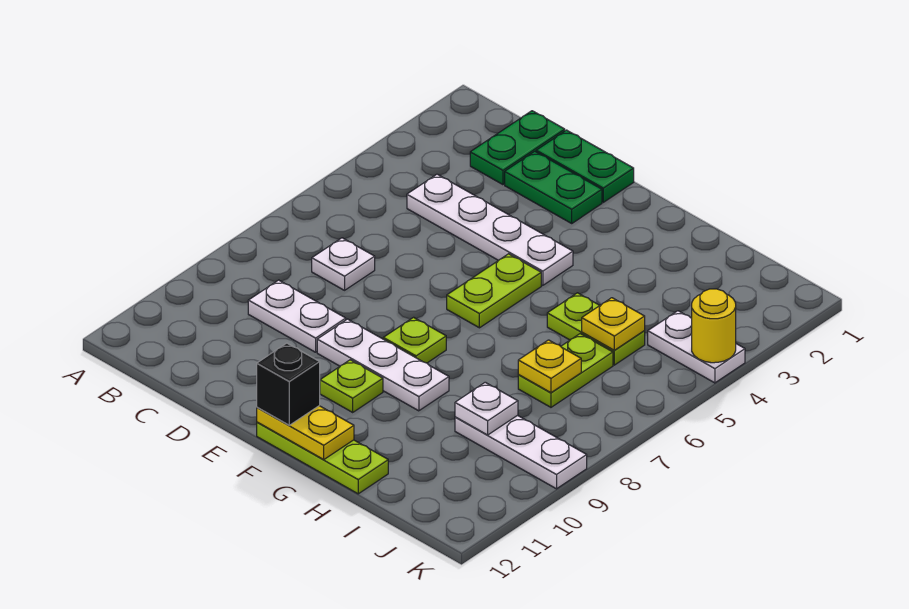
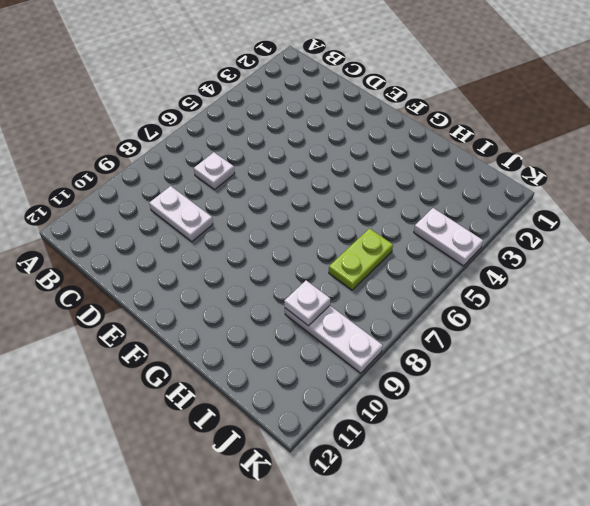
none -> green plate C1:C2 level 1
none -> white plate C4:F4 level 1
none -> green plate D1:E1 level 1

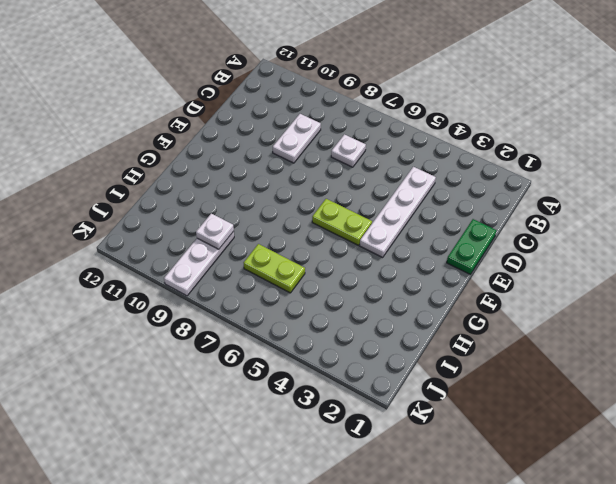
none -> green plate C1:C2 level 1
none -> green plate D2:E2 level 1
none -> white plate E9:G9 level 1

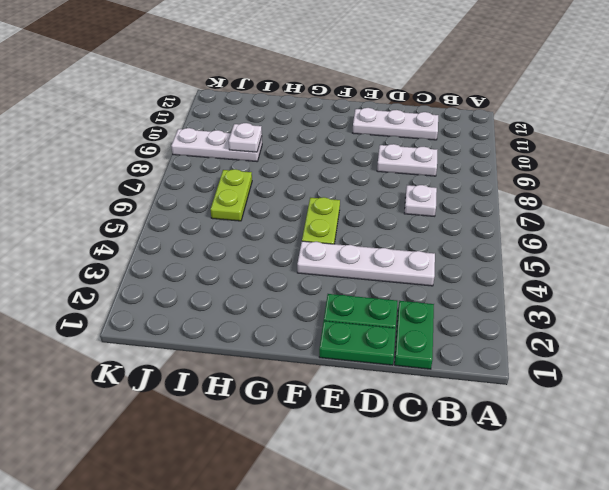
white plate C11:E11 level 1 -> white plate E9:G9 level 1
none -> lime plate F8 level 1
none -> lime plate F10 level 1
none -> lime plate F12:H12 level 1

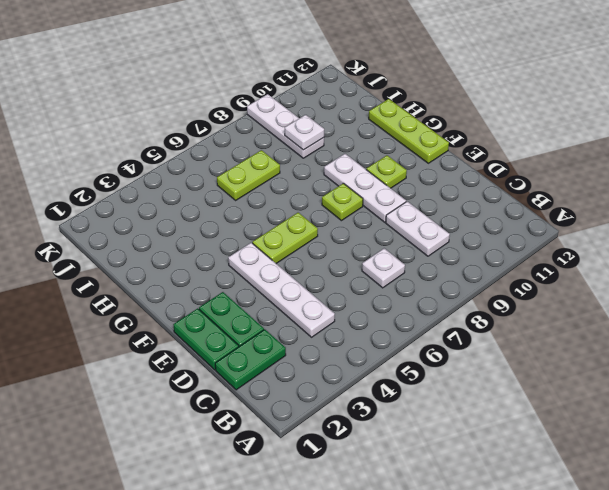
none -> lime plate H5:I5 level 1
none -> white plate J4:K4 level 1
none -> yellow plate F12:G12 level 2

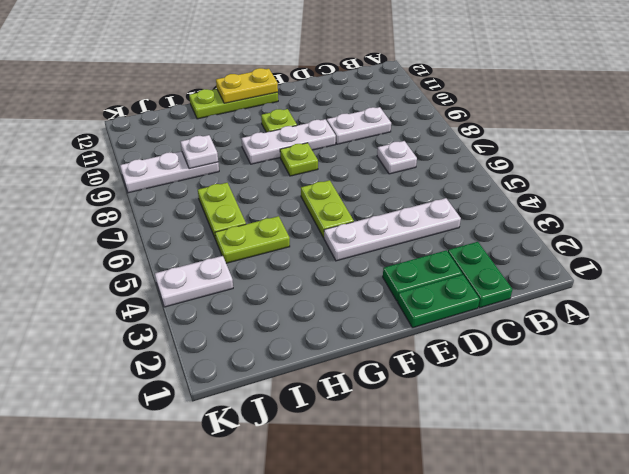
none -> yellow plate I5 level 2
none -> yellow plate I7 level 2
none -> yellow round brick K4 level 2

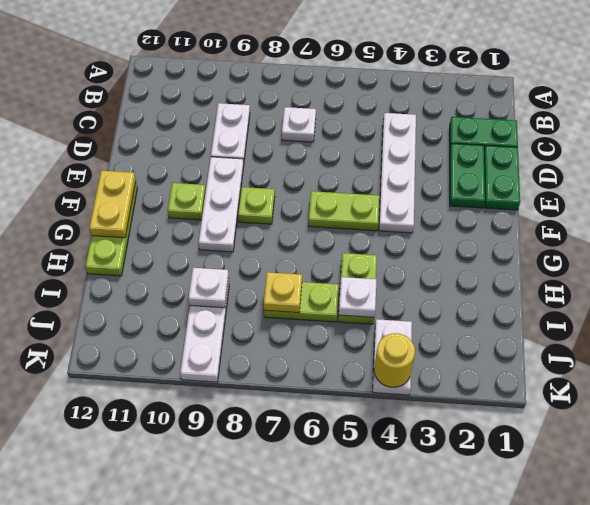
white plate I5 level 2 -> yellow plate I5 level 2
none -> black brick F12 level 3

